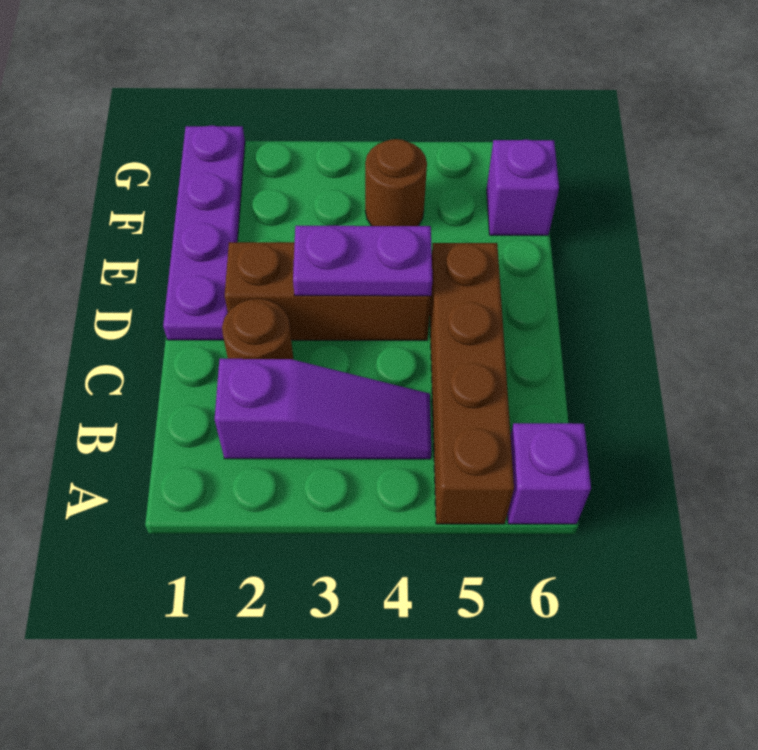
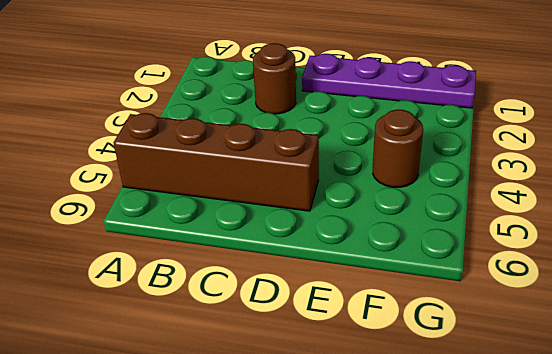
none -> purple brick A6 level 1
none -> purple slope B2:B4 level 1 top 2

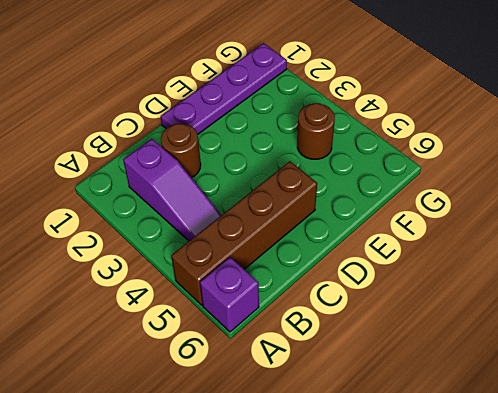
none -> brown brick D2:D4 level 1
none -> purple brick F6 level 1

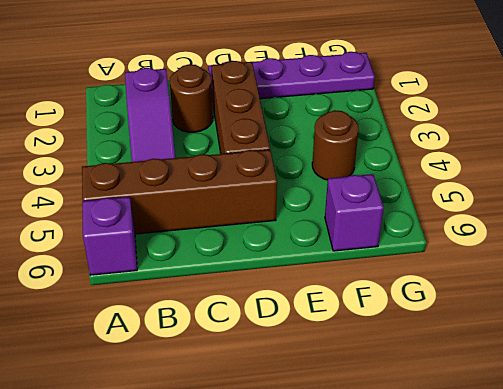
none -> purple plate D3:D4 level 2

